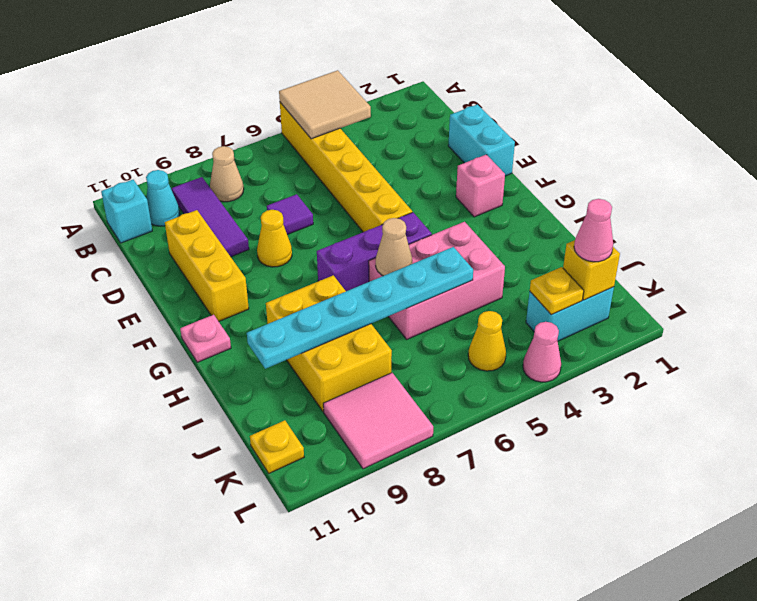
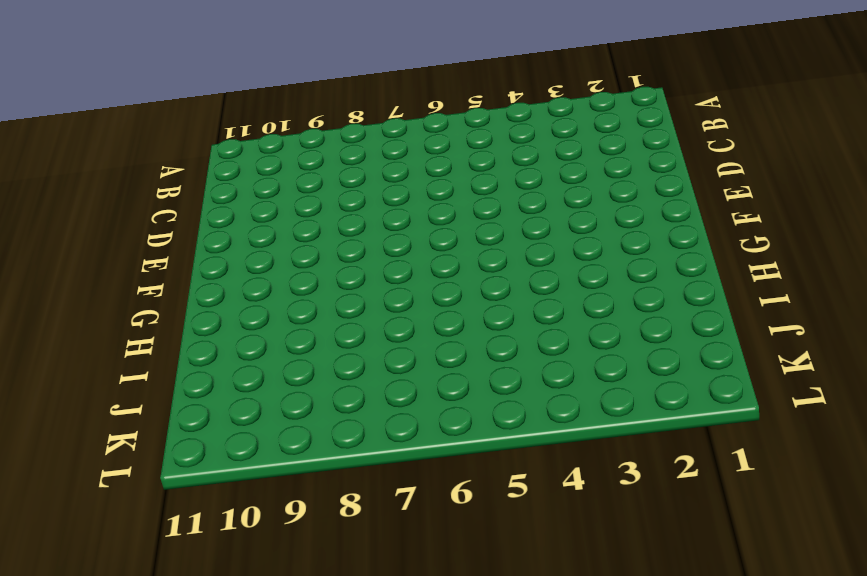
none -> yellow brick A5:F5 level 1
none -> tan cone B8 level 1
none -> purple tile B9:D9 level 1

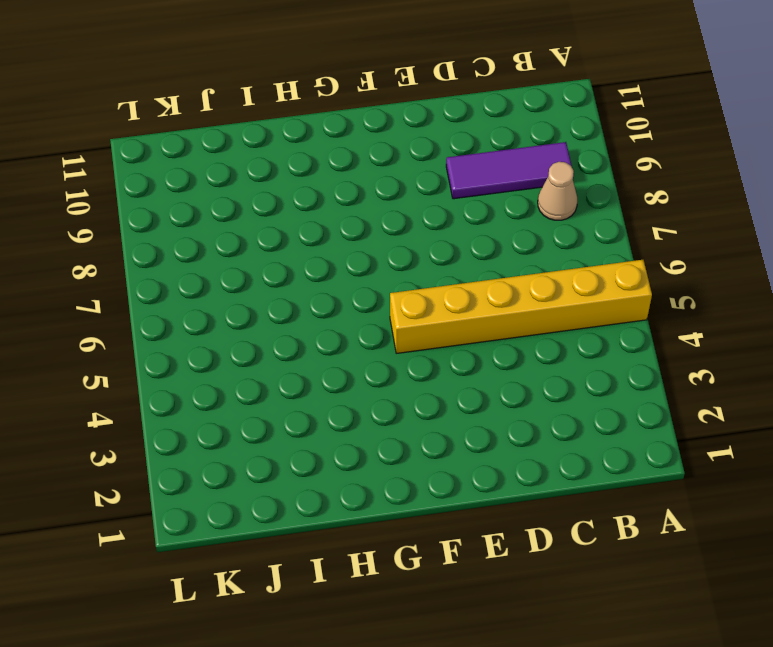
none -> cyan cone B10 level 1
none -> cyan brick B11 level 1
none -> cyan brick D1:E1 level 1

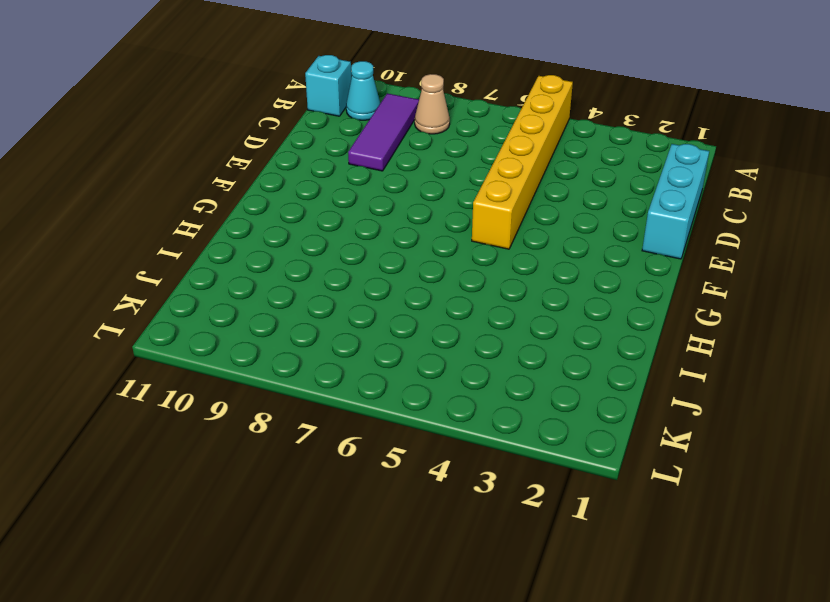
cyan brick C1:E1 level 1 -> cyan brick D1:E1 level 1
none -> purple tile D7 level 1
none -> yellow brick D10:F10 level 1
none -> yellow cone E8 level 1

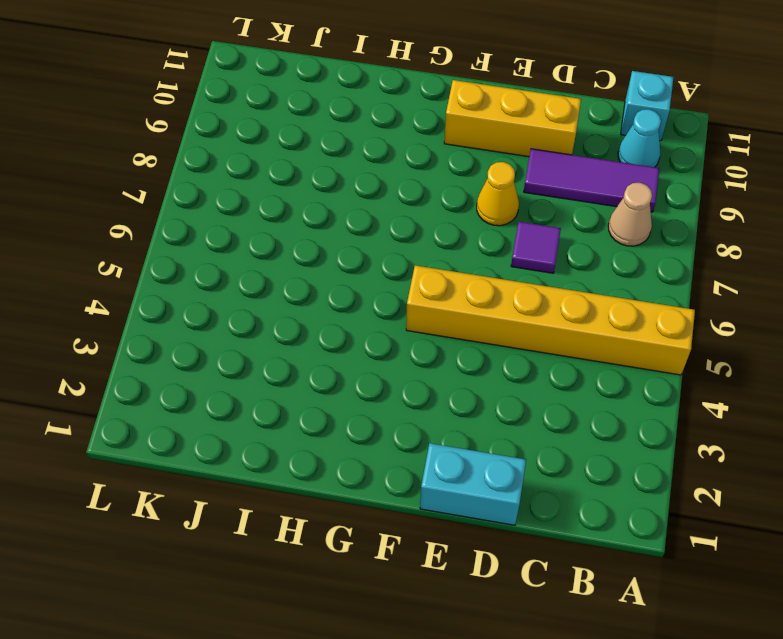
none -> pink brick F2 level 1
none -> purple brick G5:G7 level 1
none -> pink plate G11 level 1

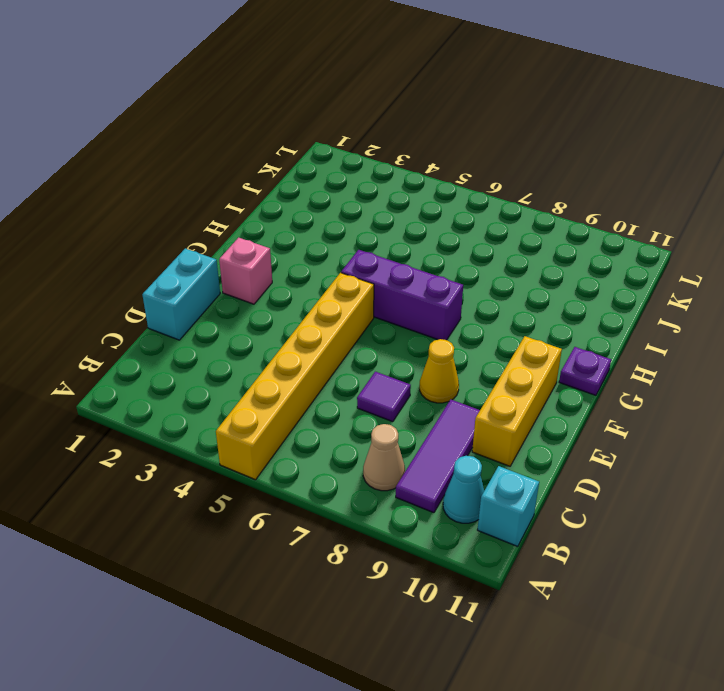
purple plate G11 level 1 -> pink plate G11 level 1
none -> pink brick H4:I6 level 1
none -> yellow brick H8:J9 level 1
none -> cyan brick K2:K3 level 1

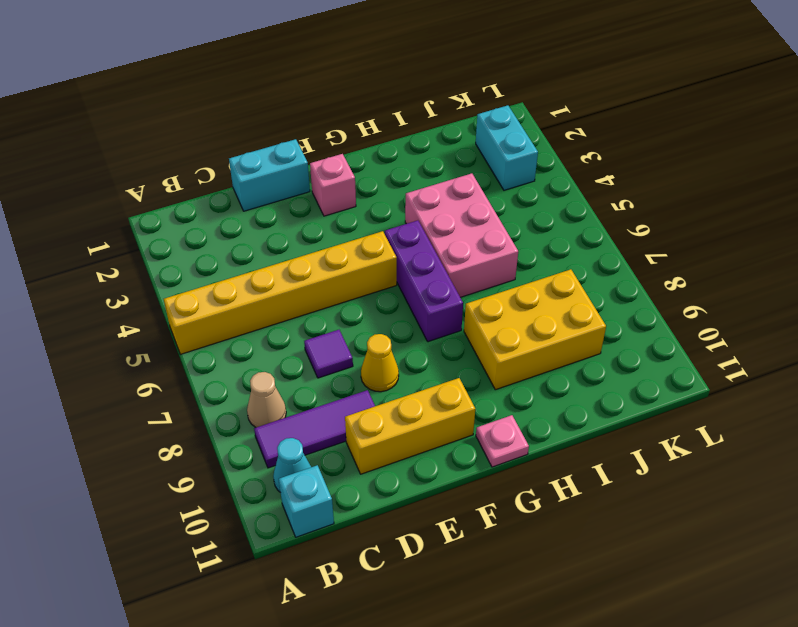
none -> yellow cone K5 level 1
none -> pink tile K8:L9 level 1
none -> yellow plate K11 level 1

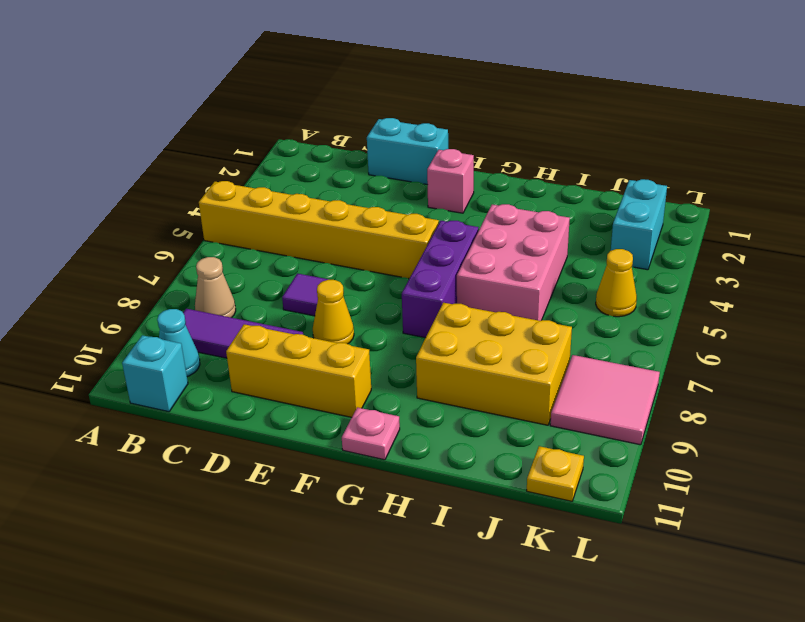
none -> pink cone L4 level 1
none -> tan tile A4:B5 level 2
none -> tan cone H6 level 2

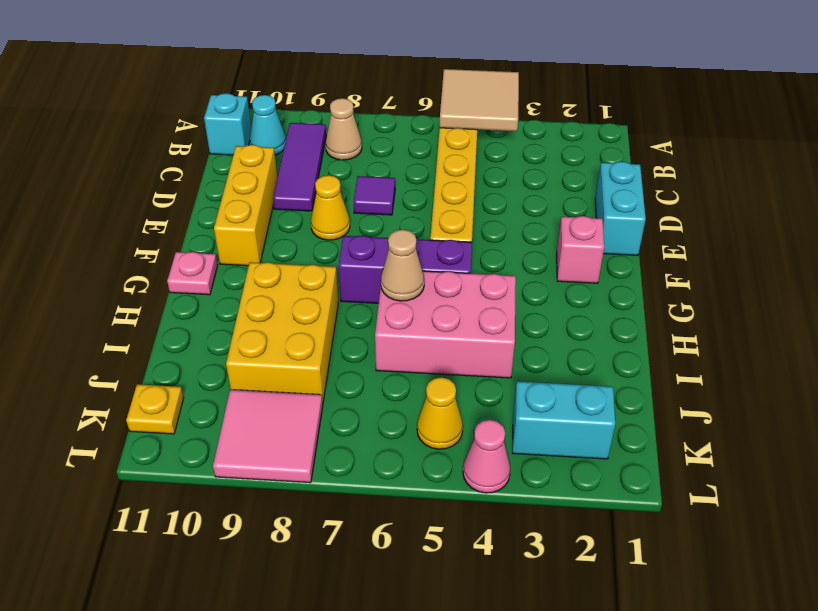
none -> cyan plate I5:I10 level 2
none -> yellow brick K2 level 2
none -> yellow plate K3 level 2

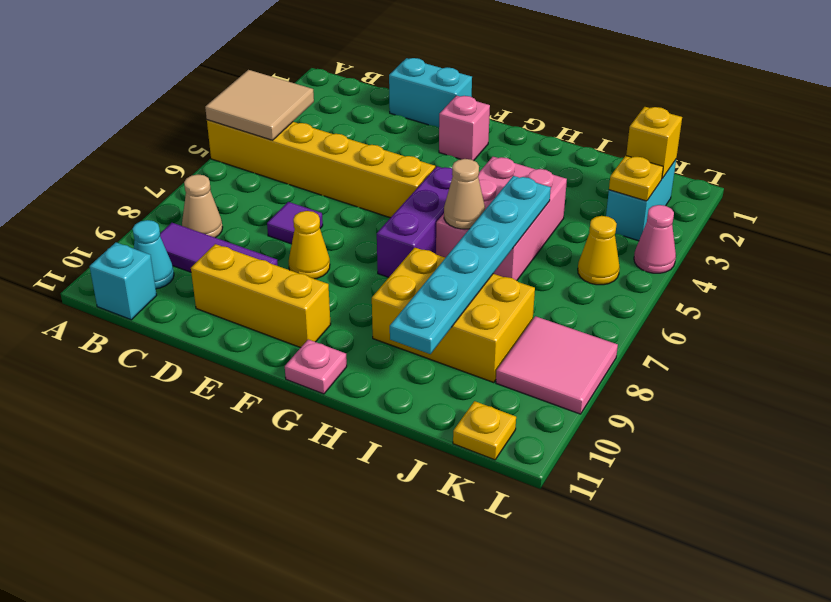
none -> pink cone K2 level 3

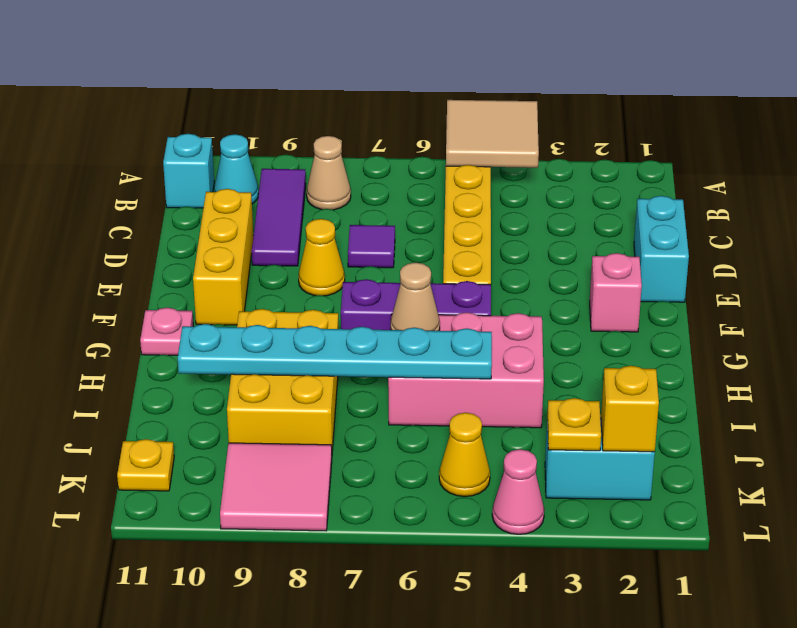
none -> pink cone K2 level 3

